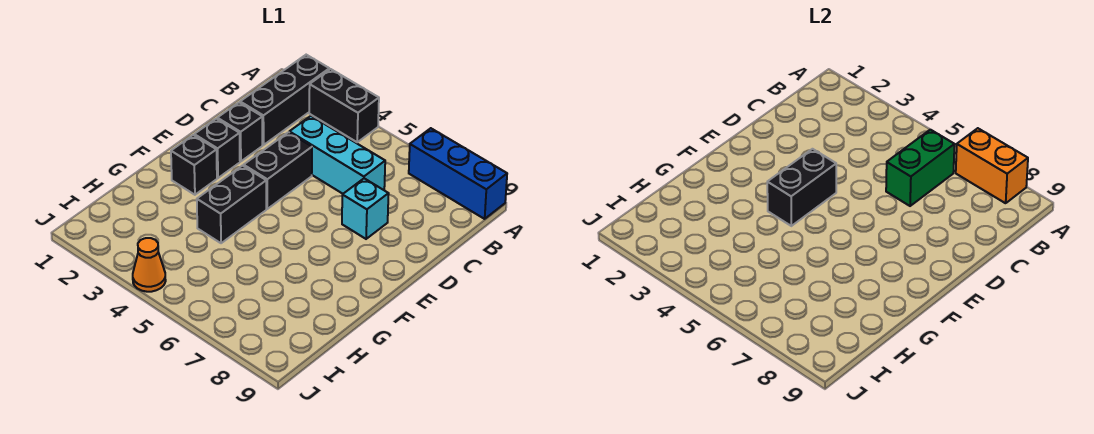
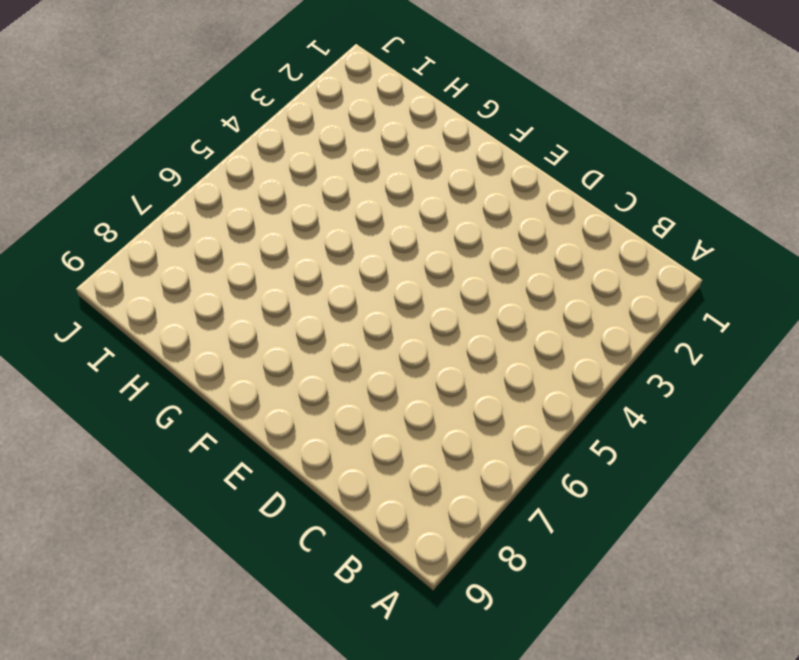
none -> black brick A2:C2 level 1
none -> black brick A3:A4 level 1
none -> blue brick A7:A9 level 1

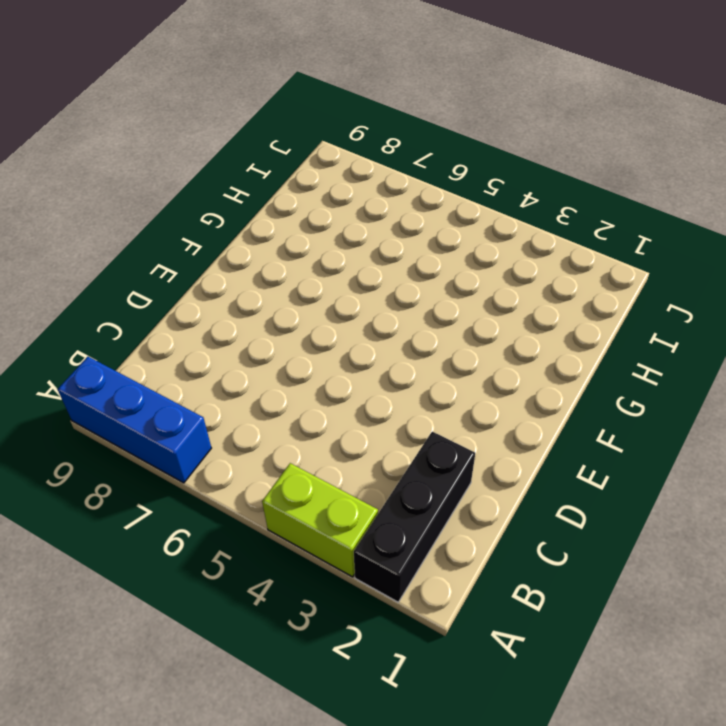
lime brick A3:A4 level 1 -> black brick A3:A4 level 1
none -> cyan brick C4:C6 level 1
none -> black brick D2 level 1
none -> black brick D4:E4 level 1

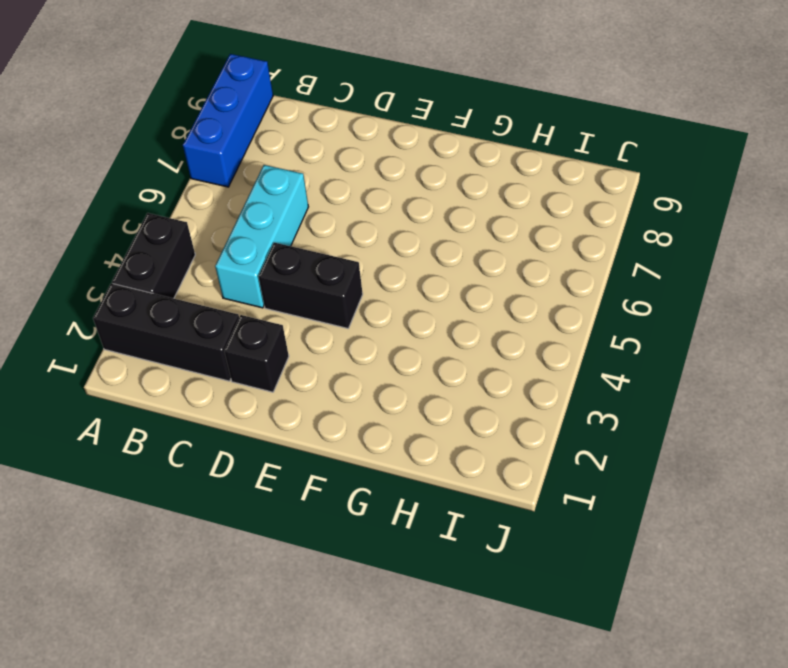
none -> cyan brick D7 level 1
none -> black brick E2 level 1
none -> black brick F2 level 1

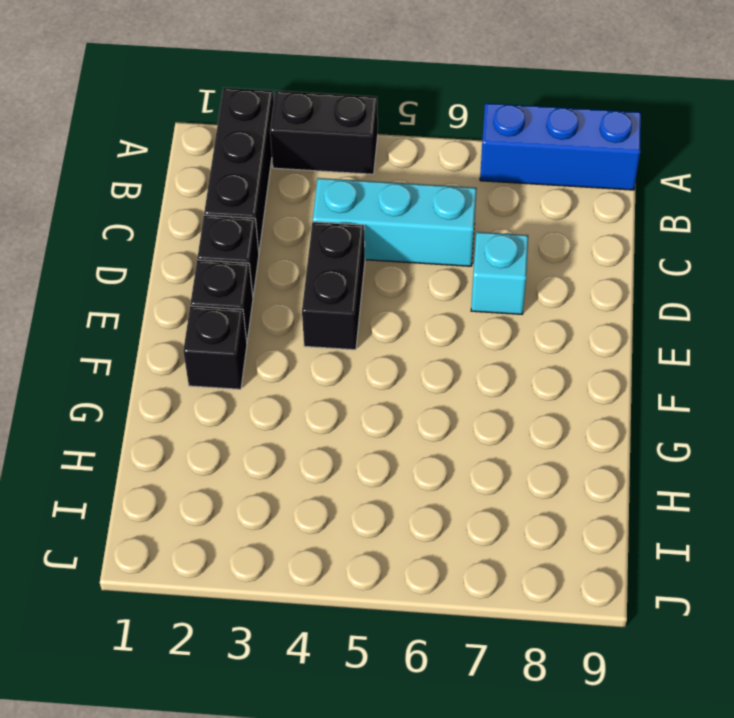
none -> black brick F4:G4 level 1
none -> orange cone J4 level 1
none -> orange brick A7:A8 level 2

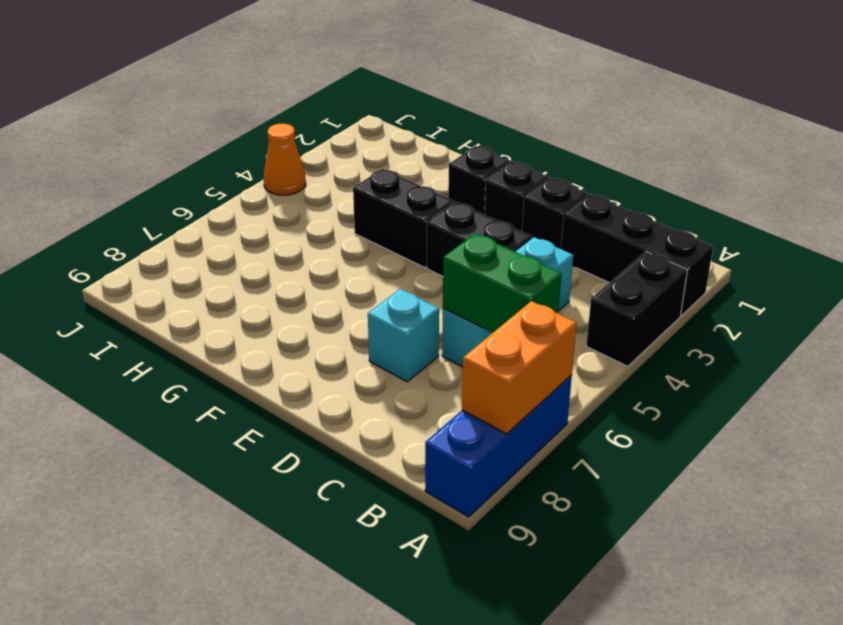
none -> black brick E4:F4 level 2

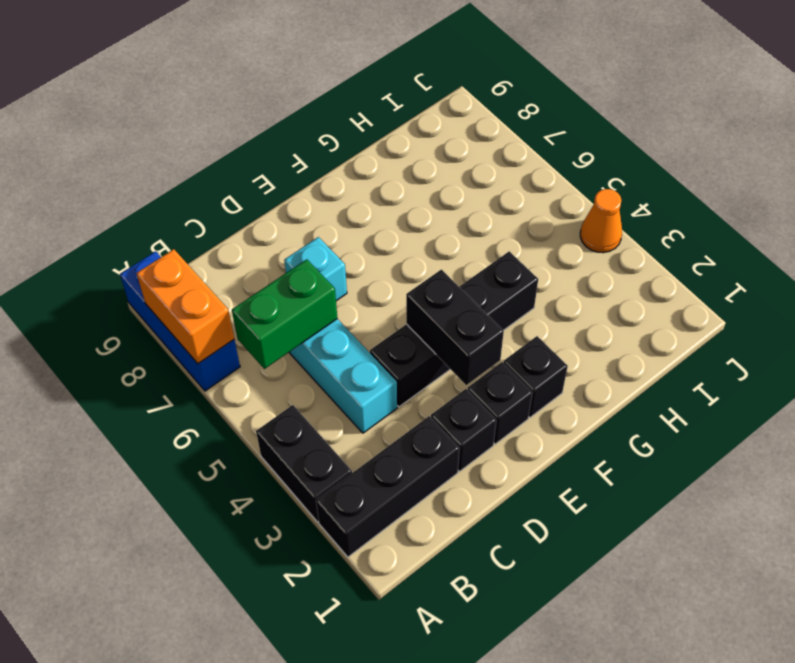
black brick E3:E4 level 2 -> black brick E4:F4 level 2

